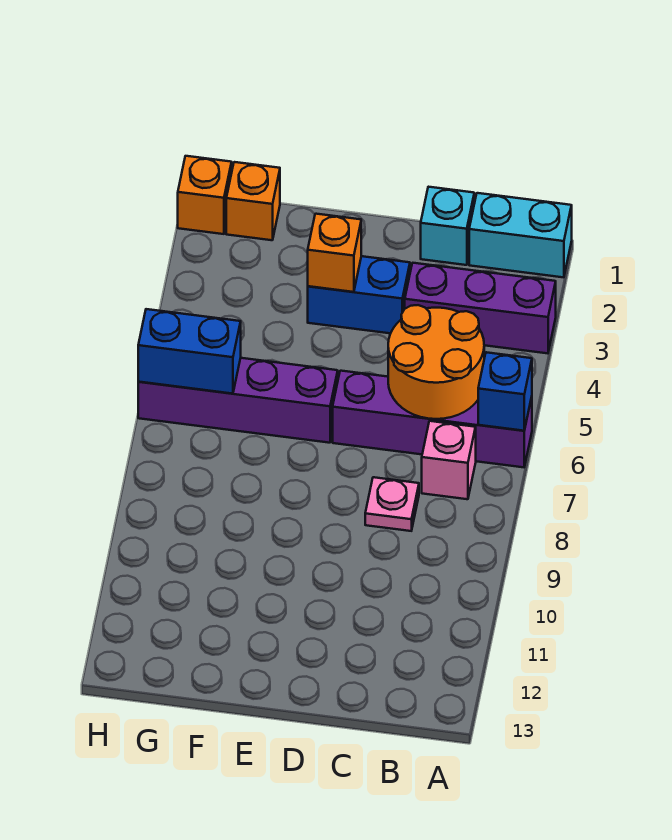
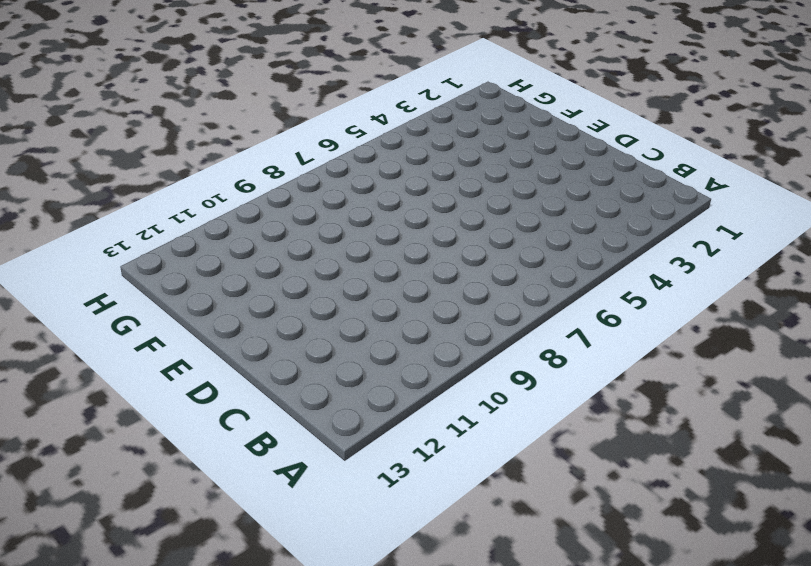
none -> cyan brick A1:B1 level 1
none -> purple brick A3:C3 level 1
none -> purple brick A6:D6 level 1

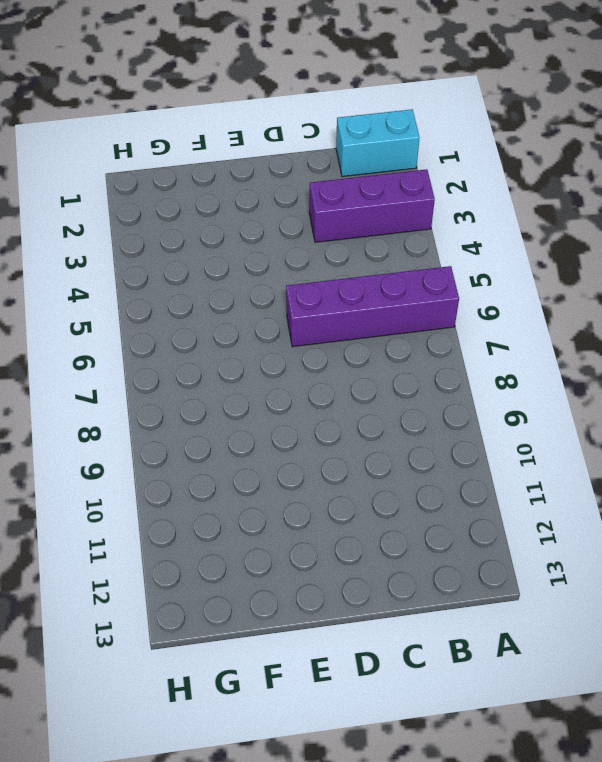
none -> pink brick B7 level 1
none -> cyan brick C1 level 1
none -> pink plate C8 level 1

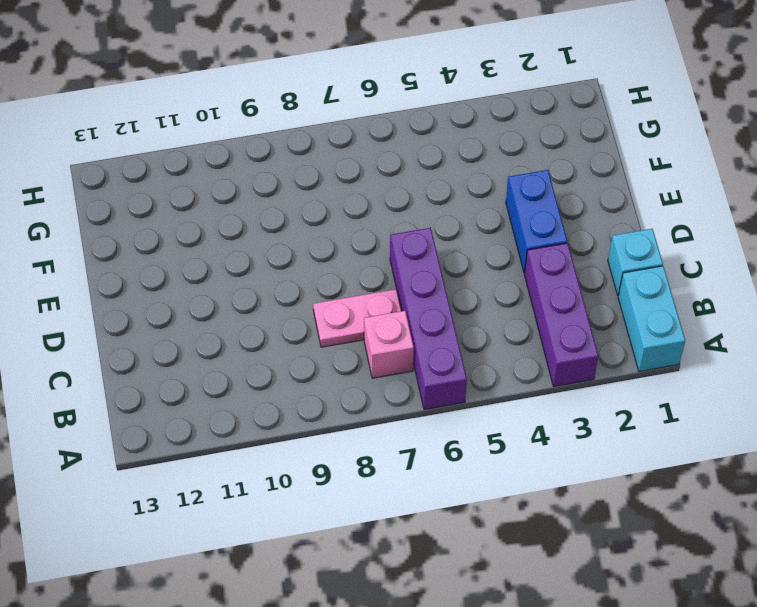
pink plate C7:C8 level 1 -> pink plate C8 level 1
none -> purple brick E6:H6 level 1
none -> orange brick G1 level 1
none -> orange brick H1 level 1

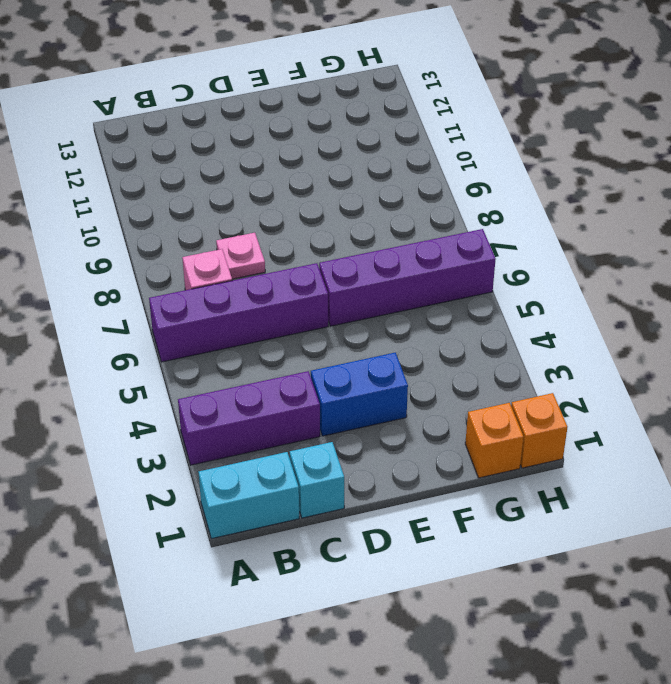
none -> blue brick A6 level 2
none -> orange round brick B5:C6 level 2
none -> orange brick E3 level 2

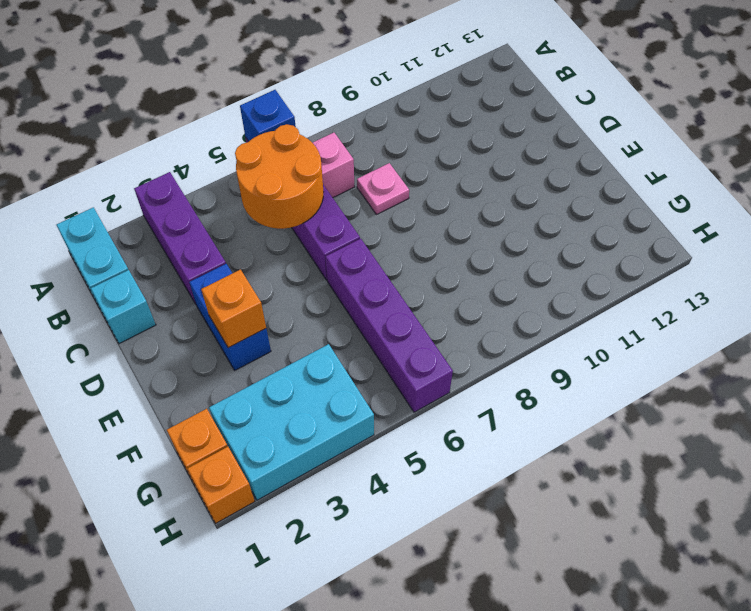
cyan brick G2:H4 level 1 -> none
none -> blue brick G6:H6 level 2

